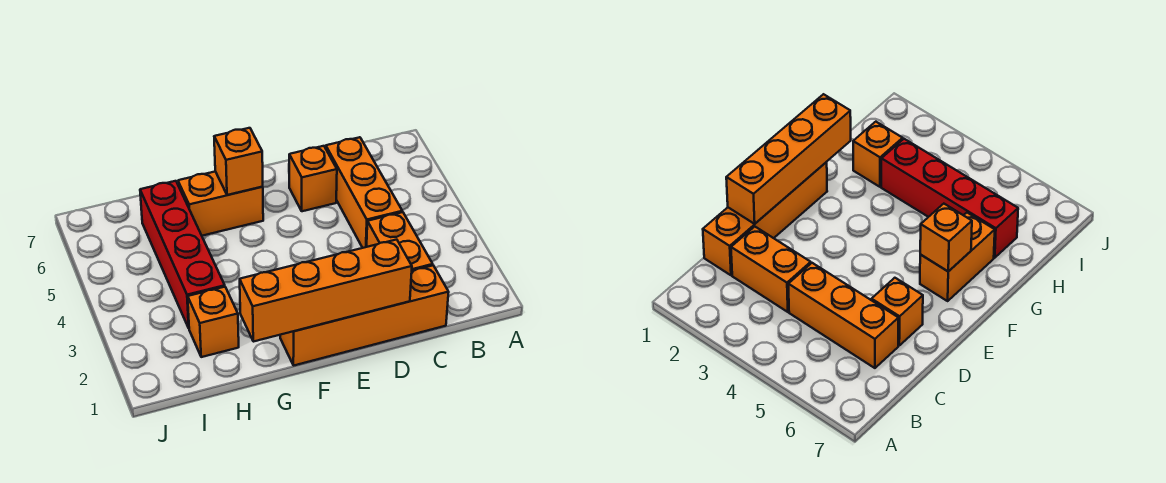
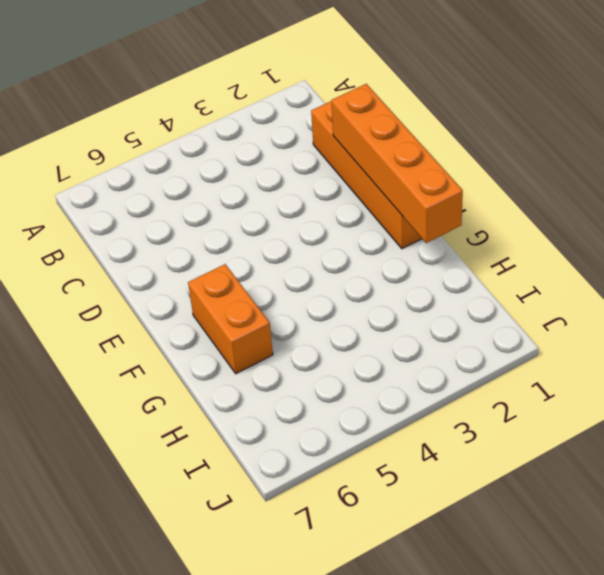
none -> orange brick C2:C3 level 1
none -> orange brick C4:C6 level 1

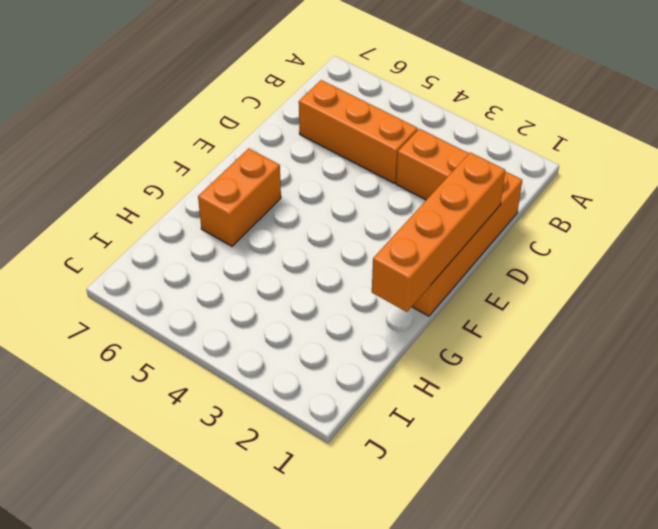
none -> orange brick D6 level 1
none -> orange brick H2 level 1

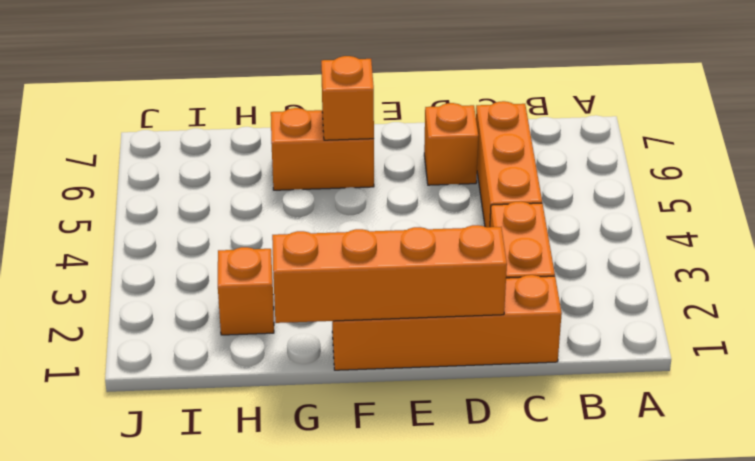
none -> red brick H3:H6 level 1

